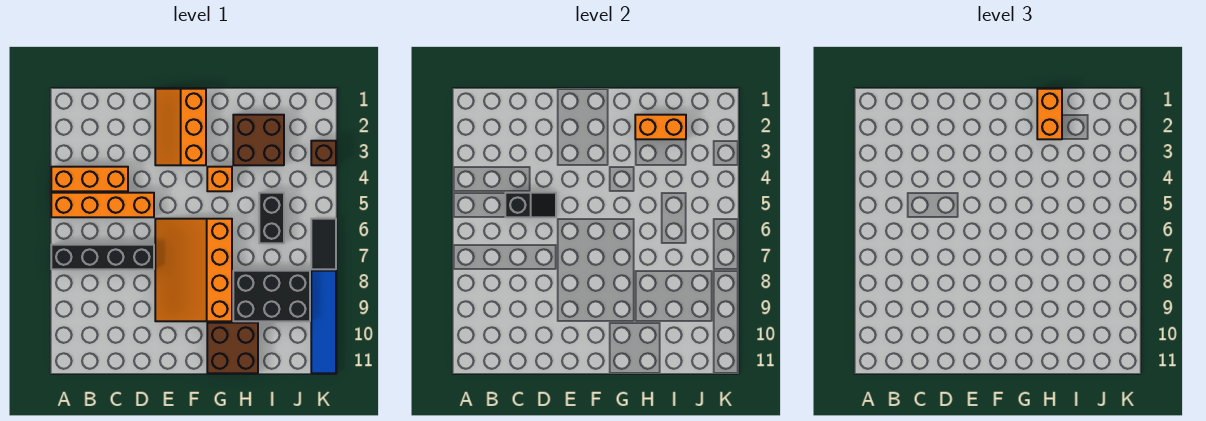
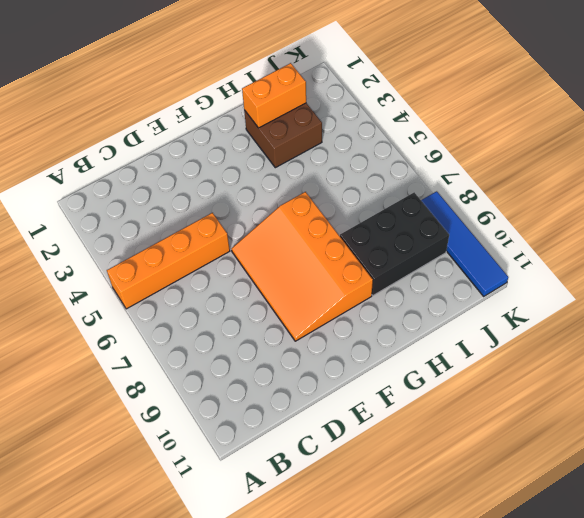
none -> orange brick A4:C4 level 1
none -> black brick A7:D7 level 1
none -> orange slope E1:F3 level 1 top F

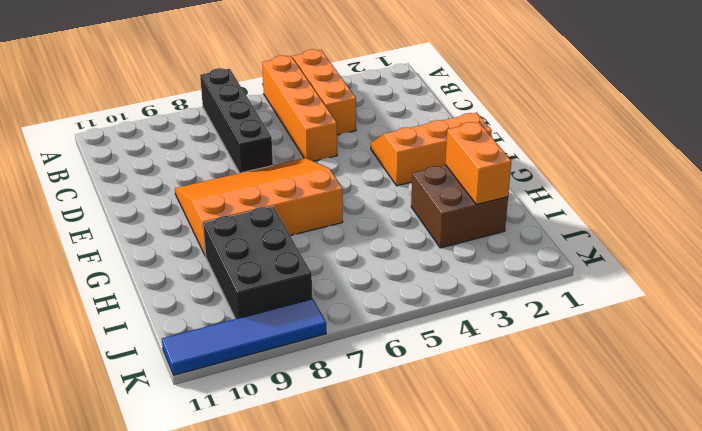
none -> orange brick G4 level 1
none -> brown brick G10:H11 level 1
none -> black brick I5:I6 level 1

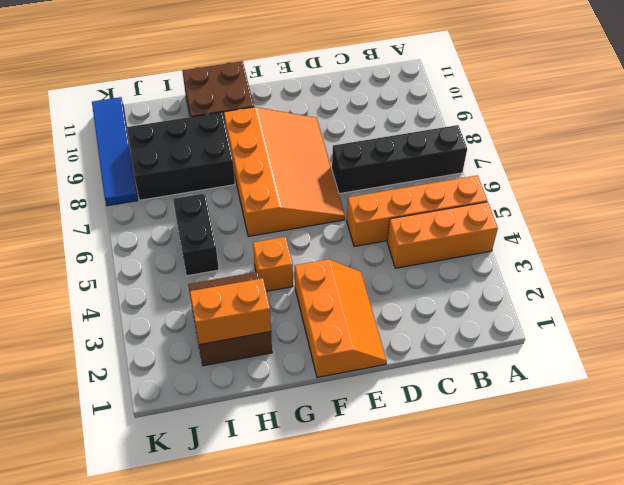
none -> brown brick K3 level 1
none -> black tile K6:K7 level 1
none -> black slope C5:D5 level 2 top C

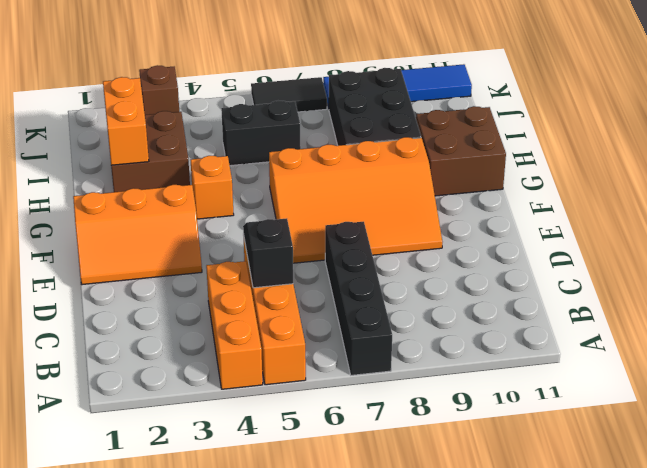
none -> orange brick H1:H2 level 3

